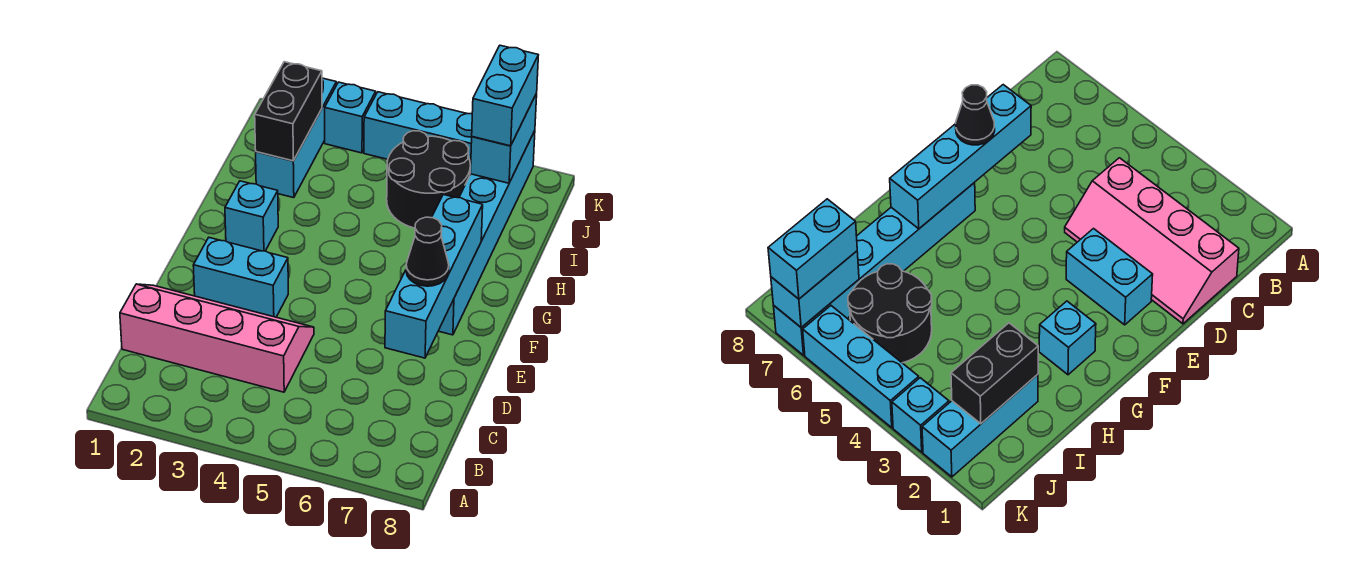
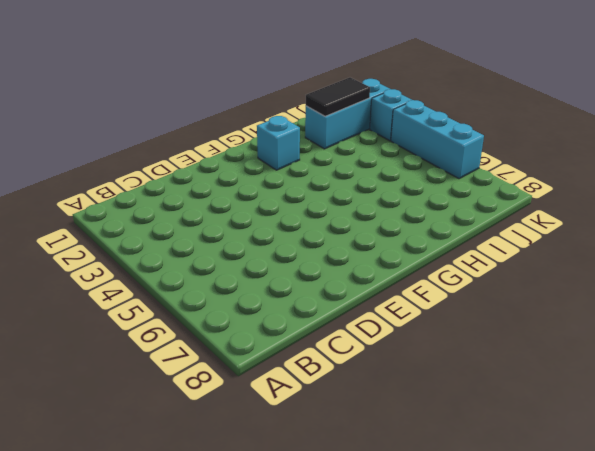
black tile I2:J2 level 2 -> black brick I2:J2 level 2
none -> pink slope C1:D4 level 1 top C
none -> cyan brick E2:E3 level 1
none -> cyan brick F7:K7 level 1

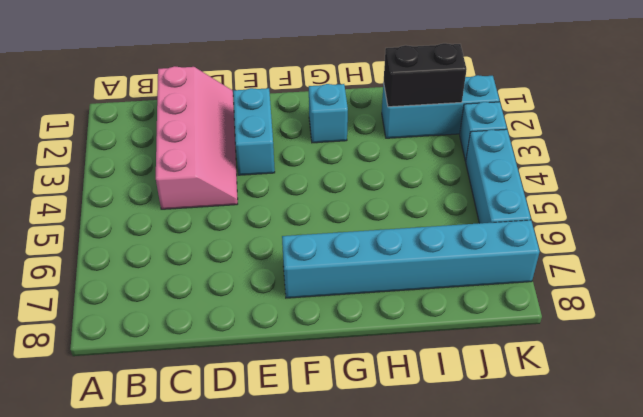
none -> black round brick I5:J6 level 1
none -> cyan brick D7:G7 level 2
none -> cyan brick J7:K7 level 2

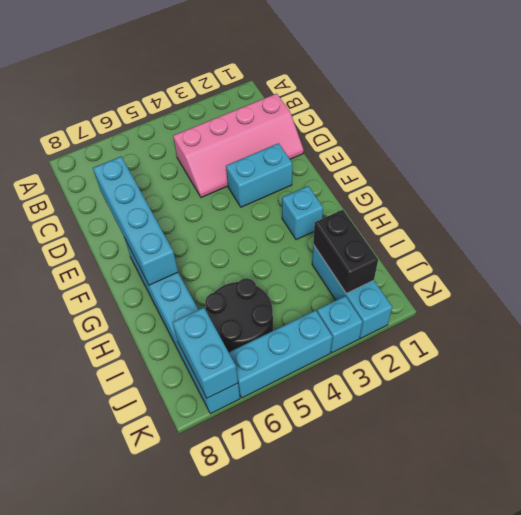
none -> black cone E7 level 3
none -> cyan brick J7:K7 level 3

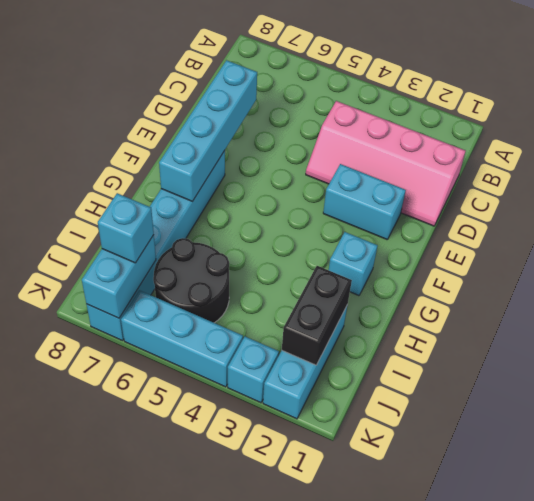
cyan brick J7 level 3 -> cyan brick J7:K7 level 3
none -> black cone E7 level 3

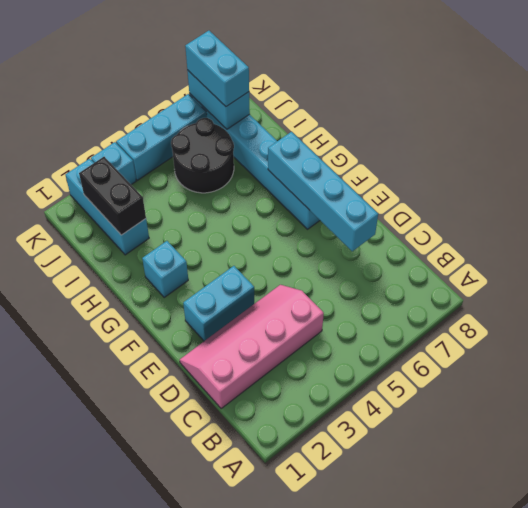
none -> black cone E7 level 3

